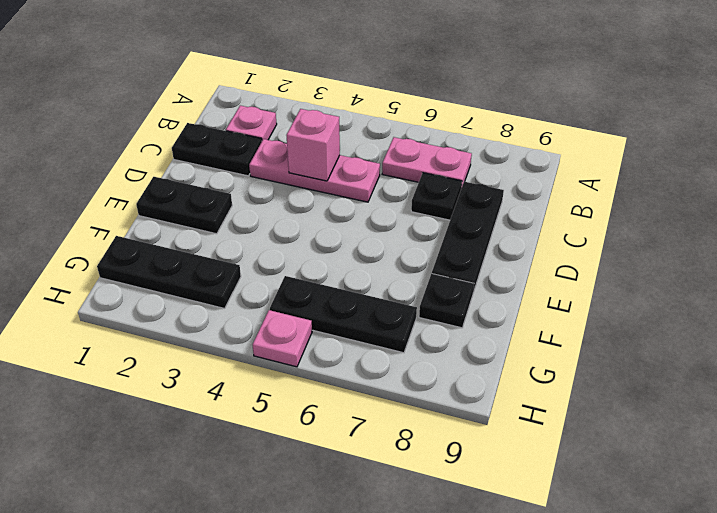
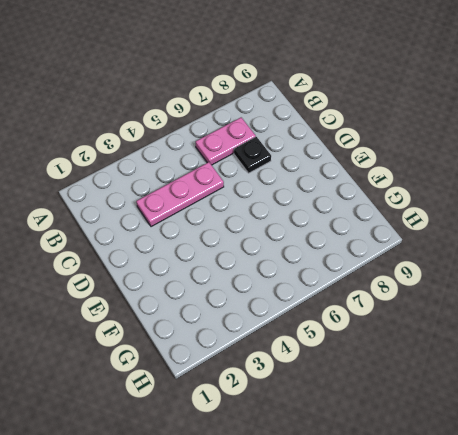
none -> pink plate B2 level 1
none -> black plate C1:C2 level 1
none -> black plate C8:E8 level 1

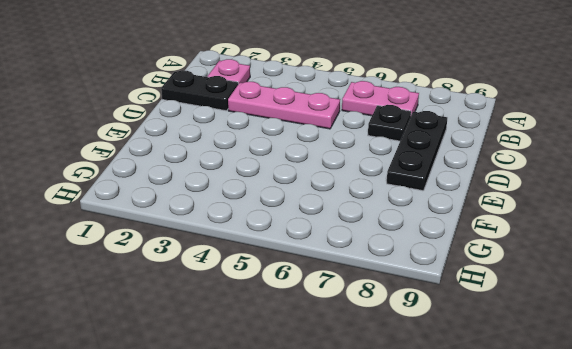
none -> black plate E1:E2 level 1
none -> black plate F8 level 1
none -> black plate G1:G3 level 1

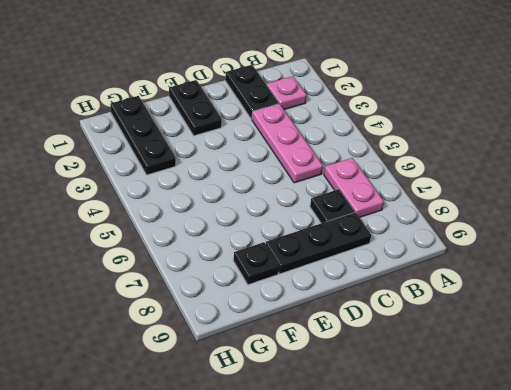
none -> black plate G5:G7 level 1
none -> pink plate H5 level 1
none -> pink brick C4 level 2

